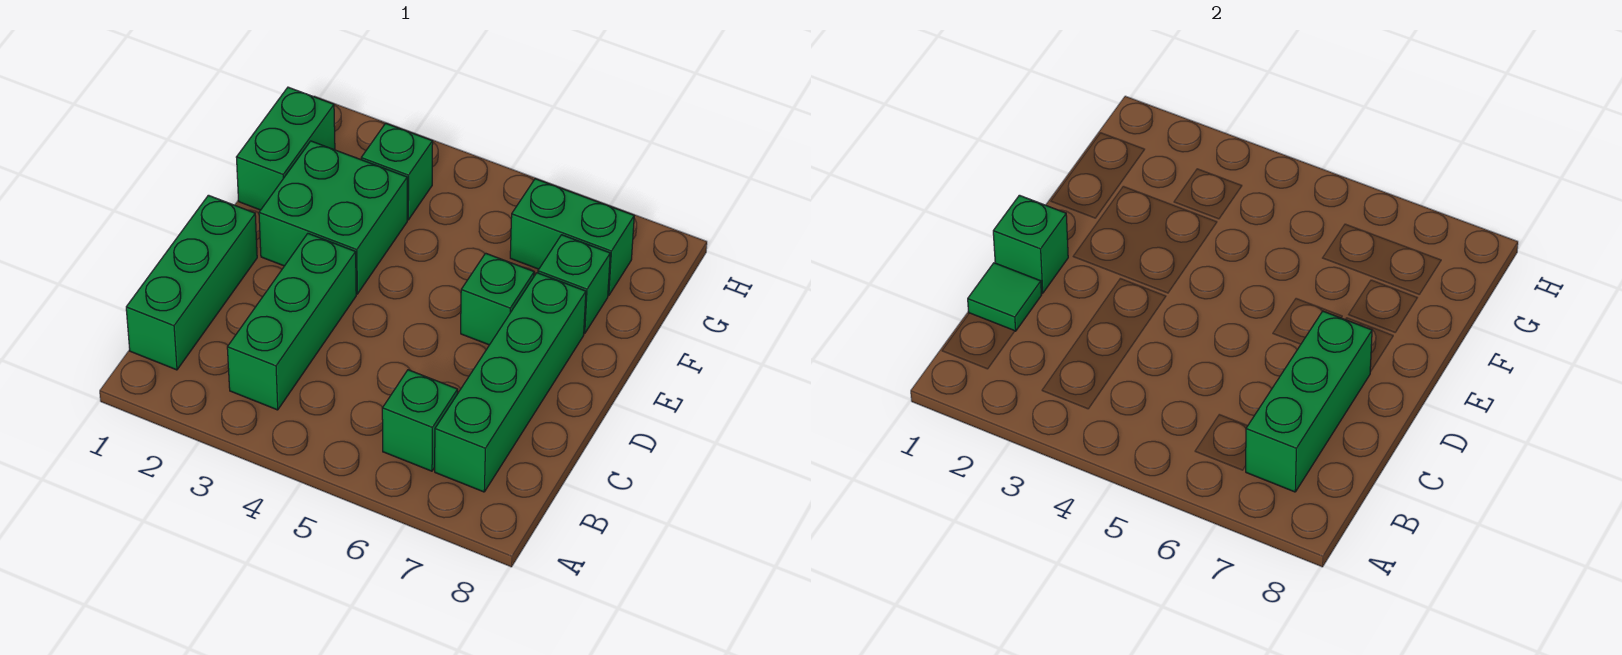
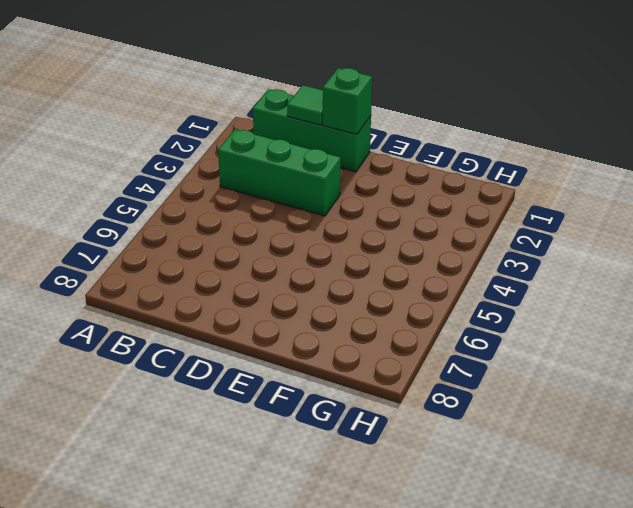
none -> green brick B6 level 1
none -> green brick B7:E7 level 1
none -> green brick E2:F3 level 1

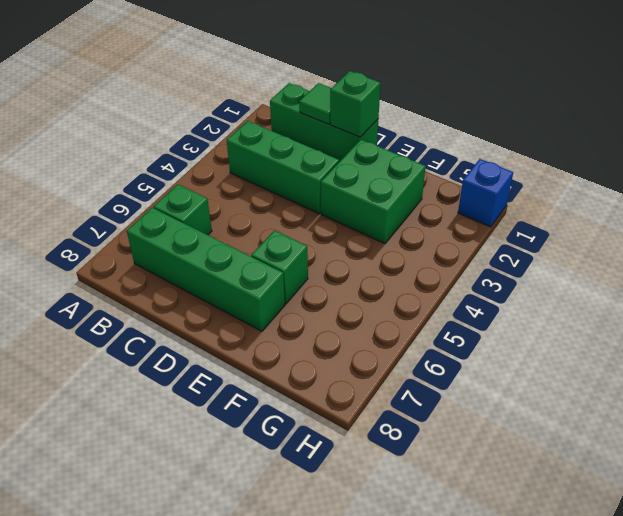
blue brick H1 level 1 -> none
none -> green brick F1:G1 level 1
none -> green brick F7 level 1
none -> green brick G3 level 1

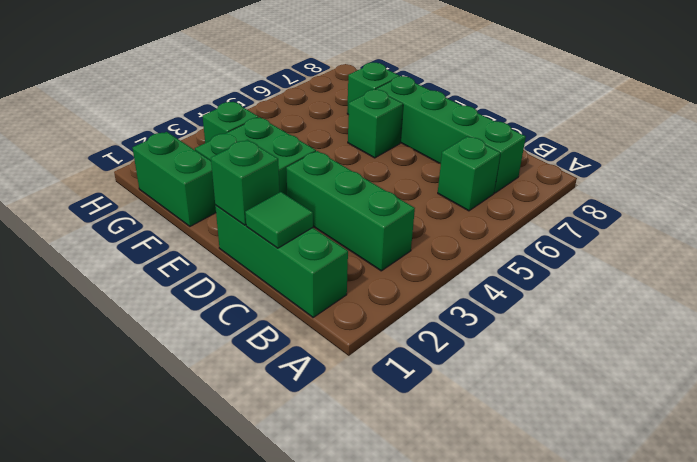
none -> green brick G6:G7 level 1
none -> green brick B7:D7 level 2

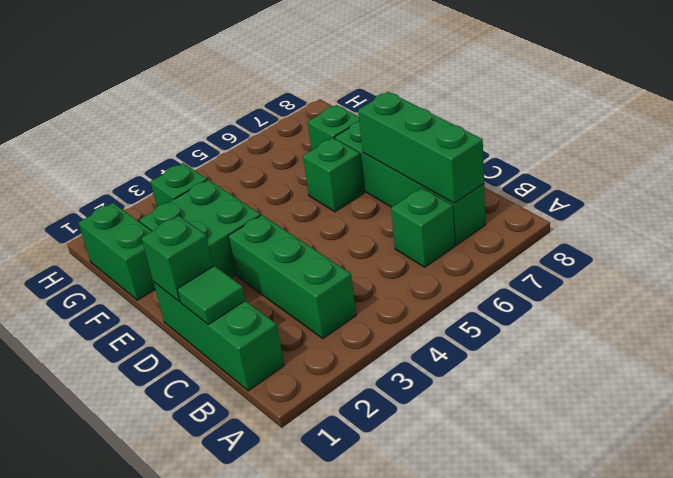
none -> green brick G6:G7 level 1

